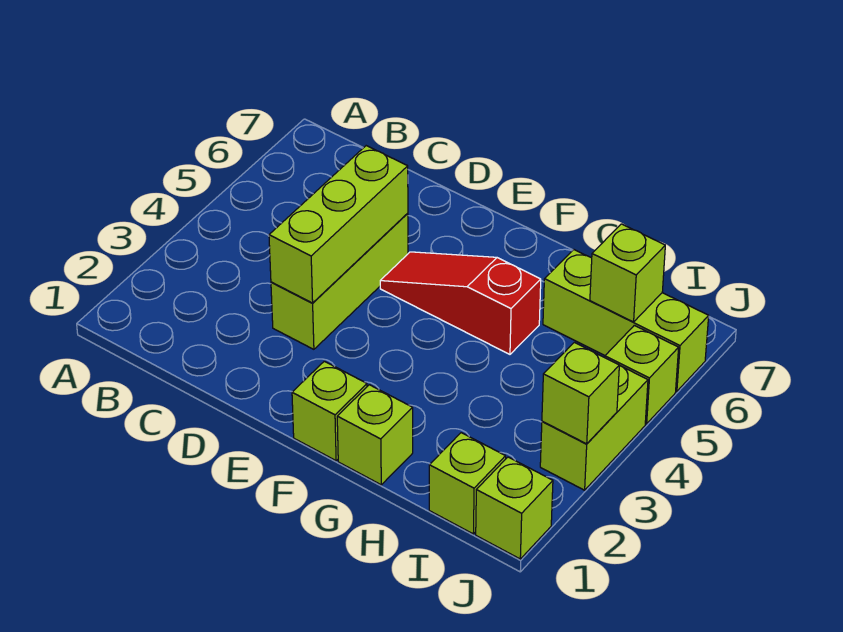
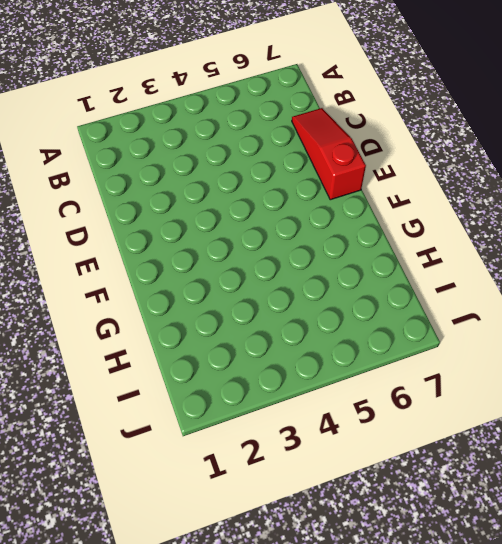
red slope C7:E7 level 1 top E -> red slope E5:G5 level 1 top G
none -> lime brick D3:D5 level 1
none -> lime brick F1 level 1
none -> lime brick G1 level 1

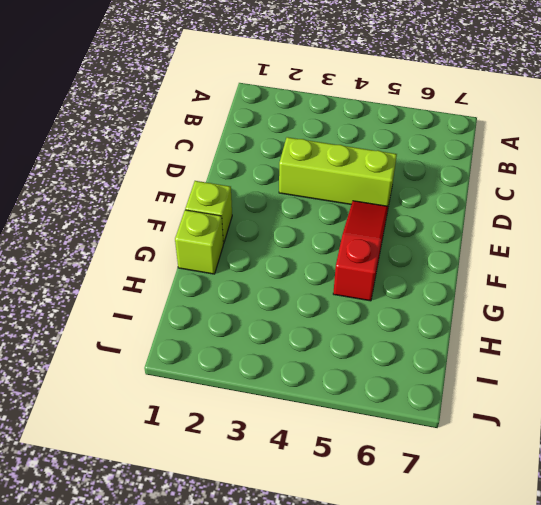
none -> lime brick H6:J6 level 1
none -> lime brick I1 level 1
none -> lime brick J1 level 1

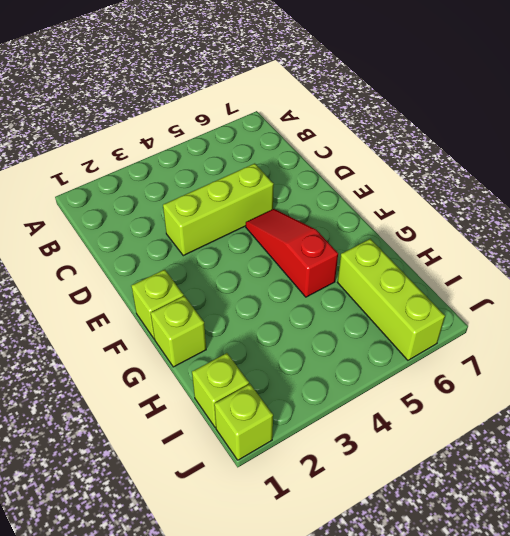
none -> lime brick J3:J4 level 1
none -> lime brick J5 level 1
none -> lime brick D3:D5 level 2

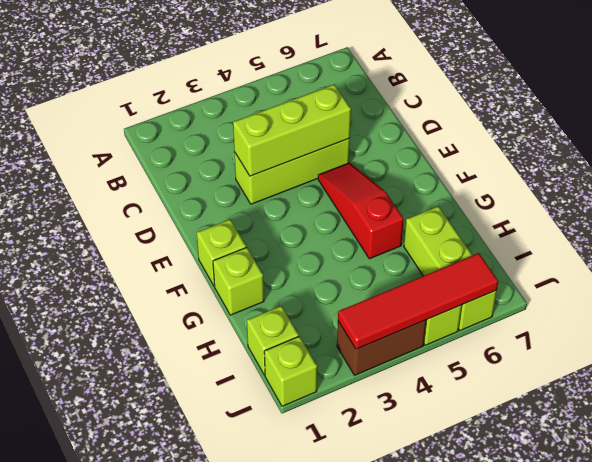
brown brick J3:J4 level 1 -> lime brick J3:J4 level 1
red tile J3:J6 level 2 -> lime brick J3 level 2
none -> lime brick I6 level 2

